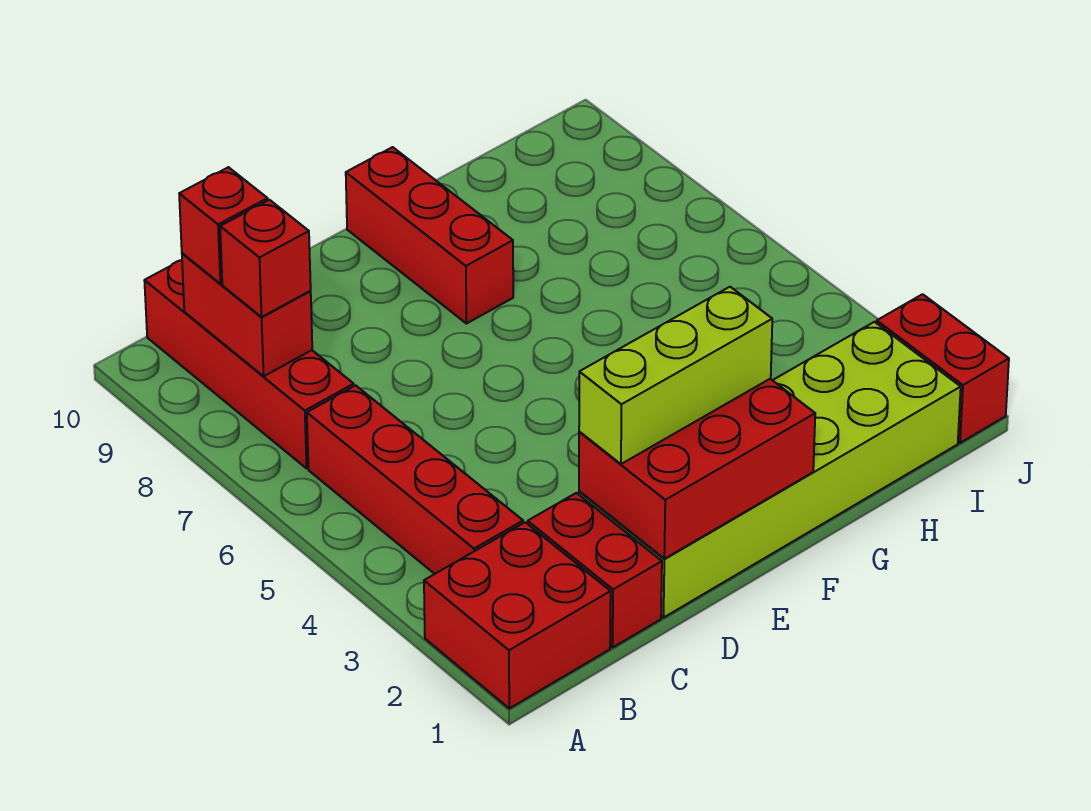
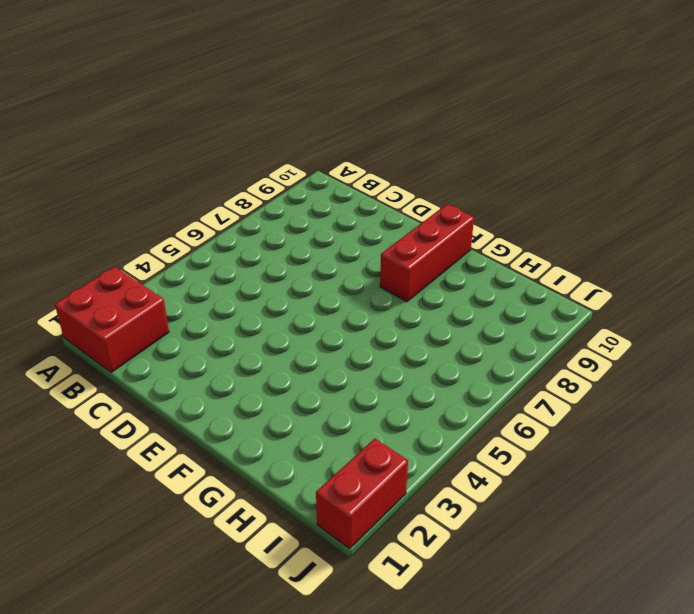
none -> red brick B3:B6 level 1
none -> red brick B7:B10 level 1
none -> red brick C1:C2 level 1

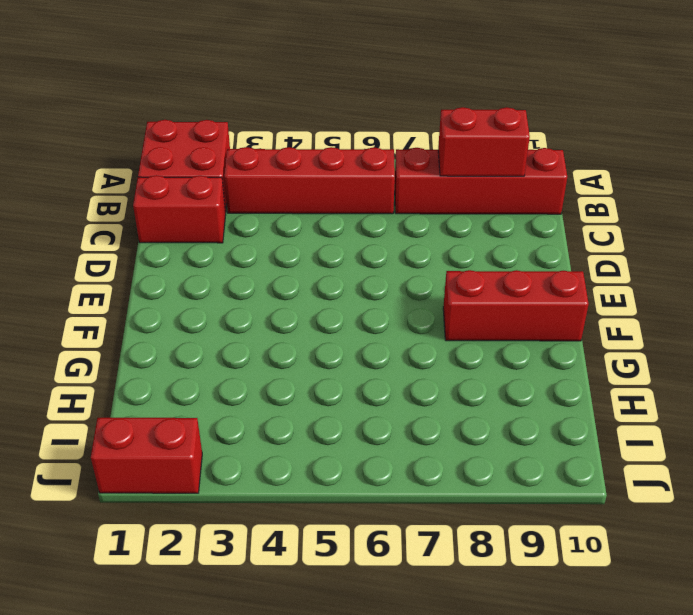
none -> lime brick D1:I2 level 1
none -> red brick D1:F2 level 2
none -> red brick B8 level 3

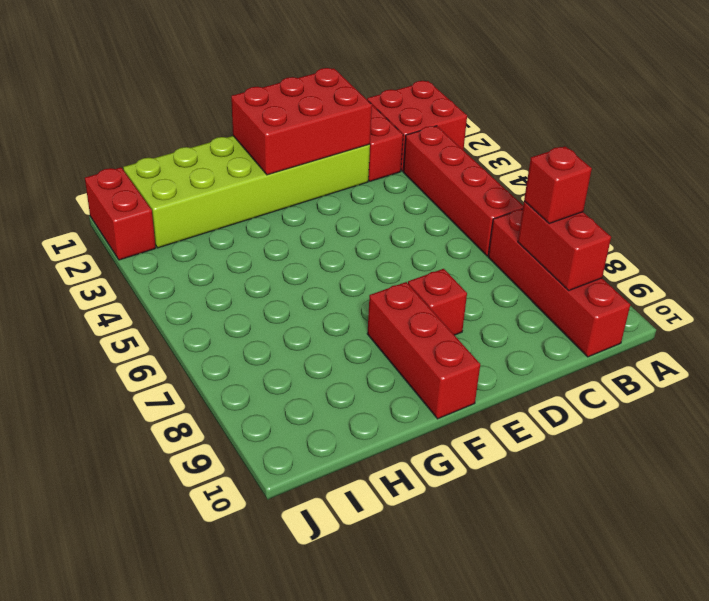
red brick E8 level 1 -> red brick B9 level 3
none -> lime brick D2:F2 level 3

